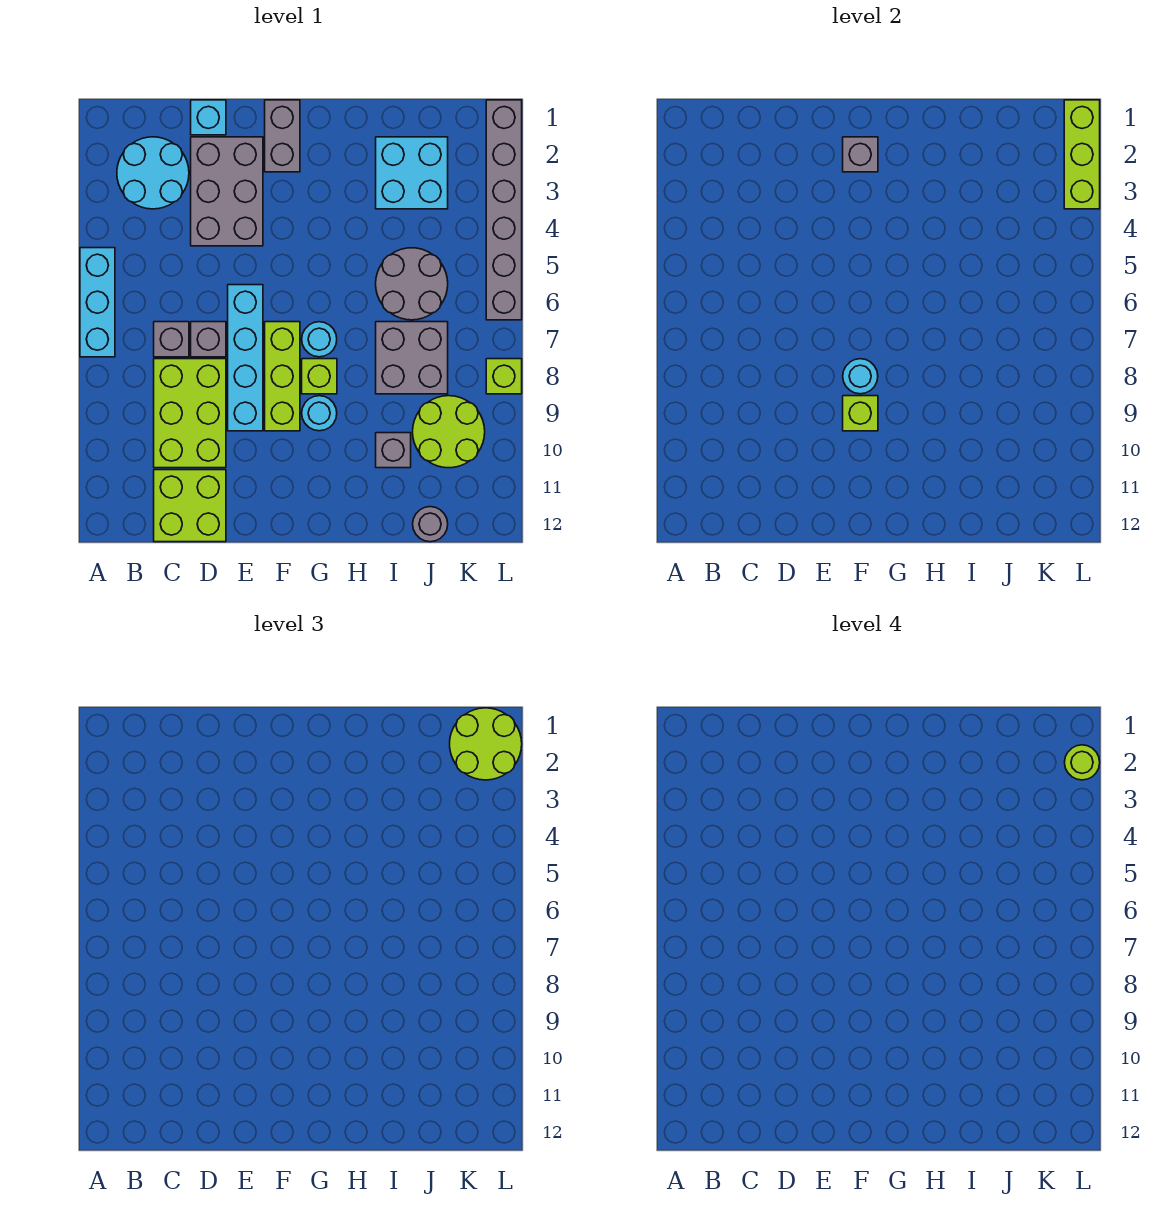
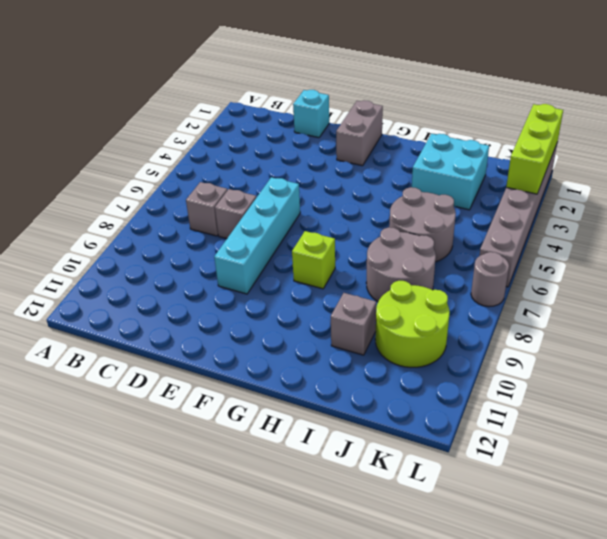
grey round brick I7:J8 level 1 -> grey brick I7:J8 level 1
grey round brick L7 level 1 -> grey round brick J12 level 1
none -> cyan brick A5:A7 level 1
none -> cyan round brick B2:C3 level 1
none -> lime brick C8:D10 level 1

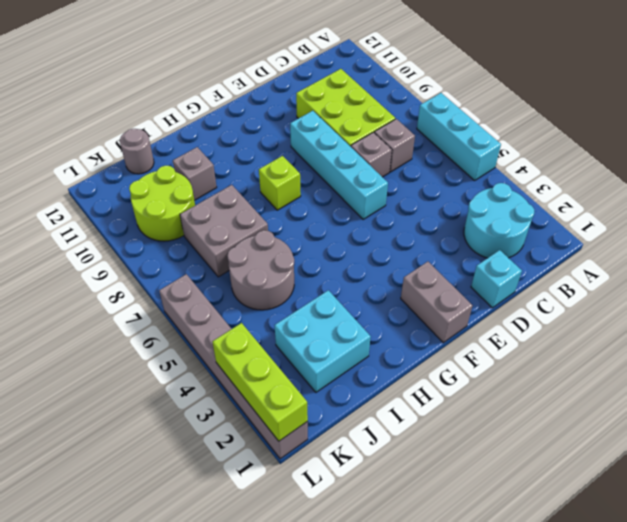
none -> lime brick C11:D12 level 1
none -> grey brick D2:E4 level 1
none -> lime brick F7:F9 level 1

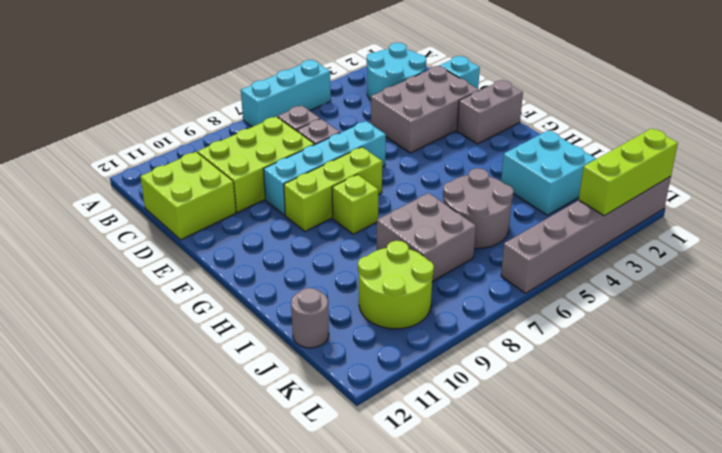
none -> cyan round brick G7 level 1
none -> cyan round brick G9 level 1
none -> grey brick I10 level 1

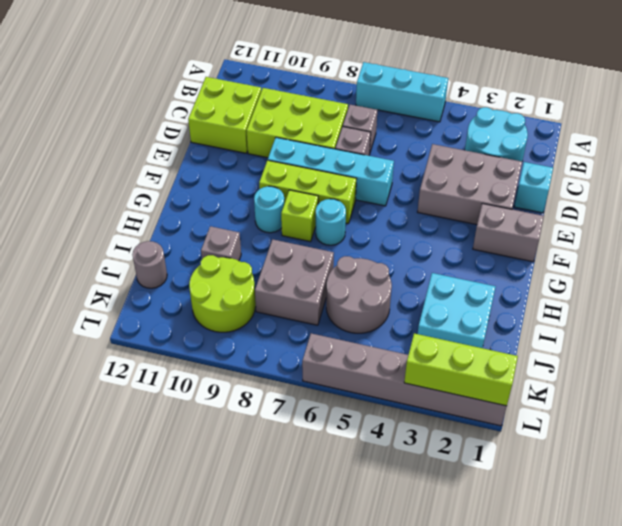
none -> lime brick L8 level 1
none -> grey brick F2 level 2
none -> cyan round brick F8 level 2

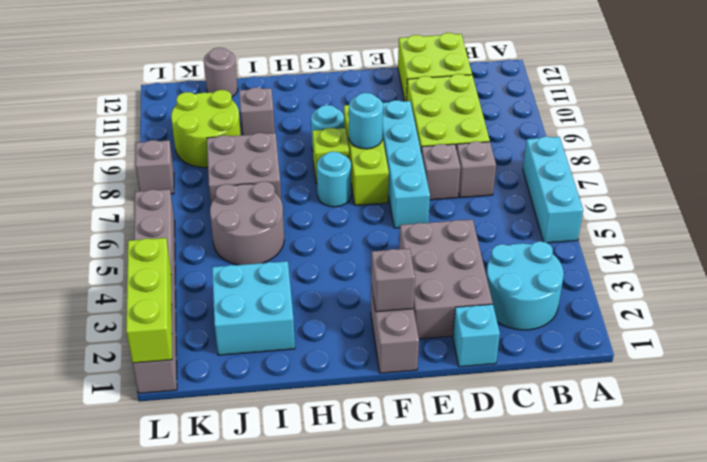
grey brick L8 level 1 -> lime brick L8 level 1
none -> lime brick F9 level 2
none -> lime round brick K1:L2 level 3
none -> lime round brick L2 level 4

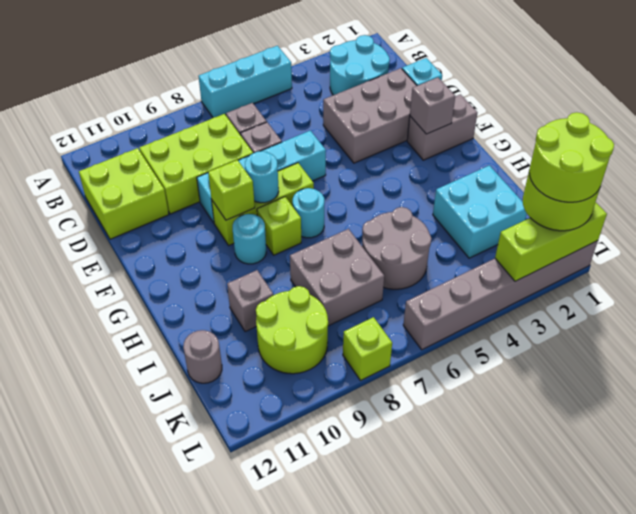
lime round brick K1:L2 level 4 -> lime round brick L2 level 4

